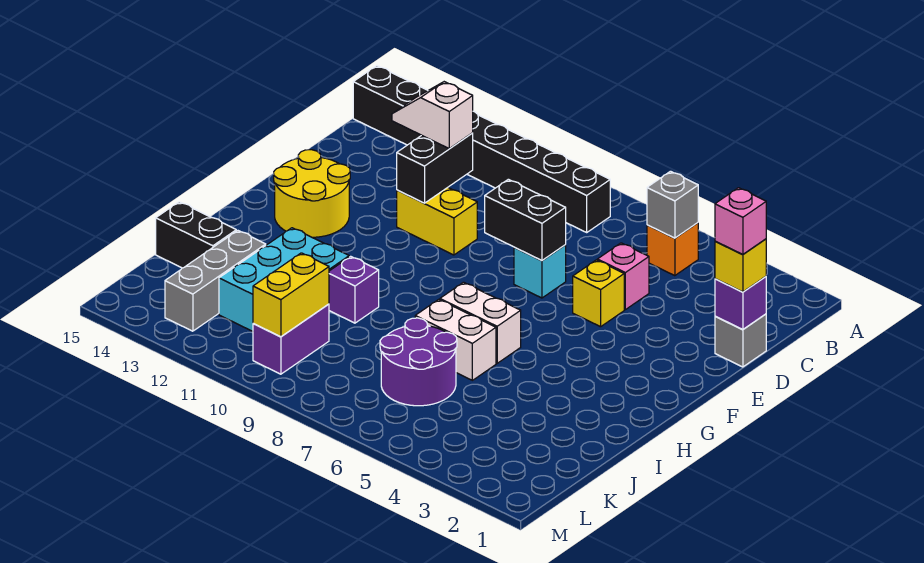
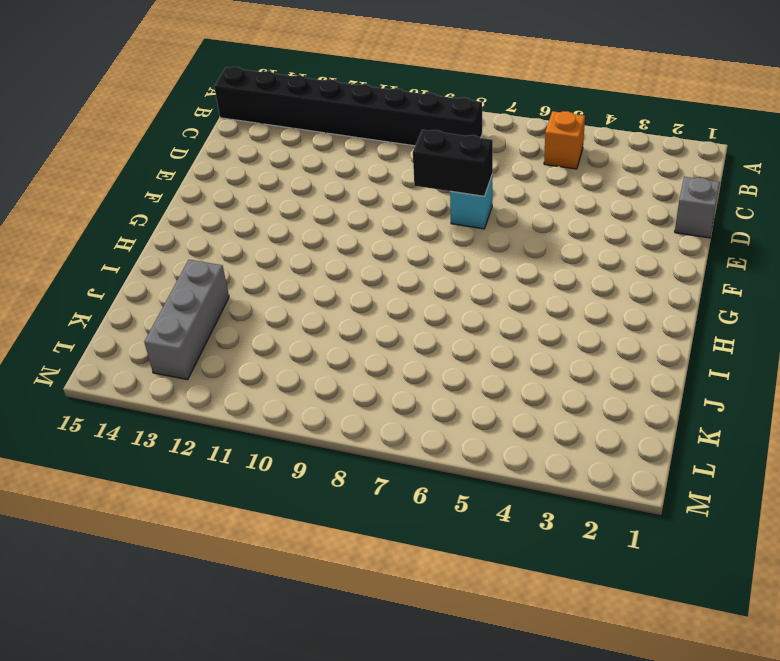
none -> pink brick D5 level 1
none -> yellow brick E5 level 1
none -> yellow brick E10:E11 level 1

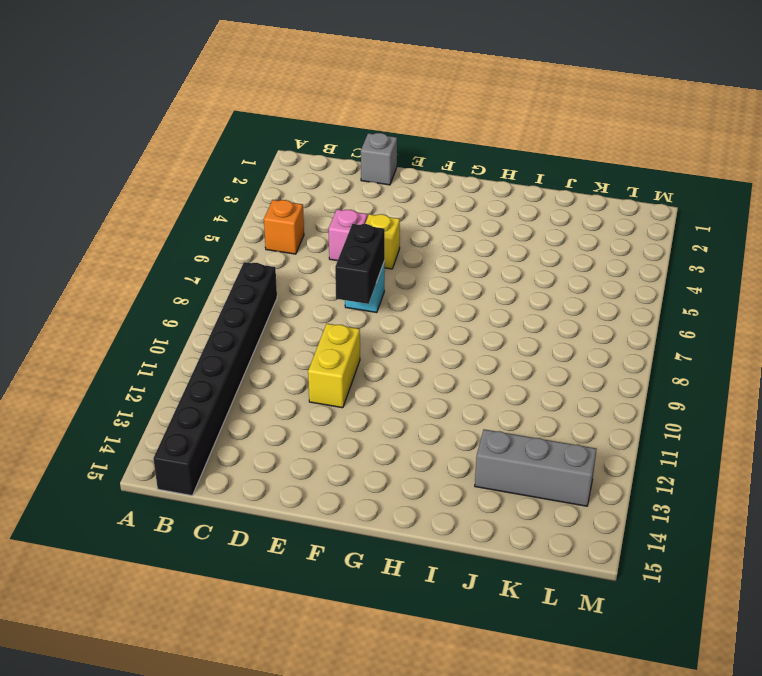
none -> yellow round brick F13:G14 level 1
none -> white brick H6:H7 level 1
none -> white brick I6:I7 level 1

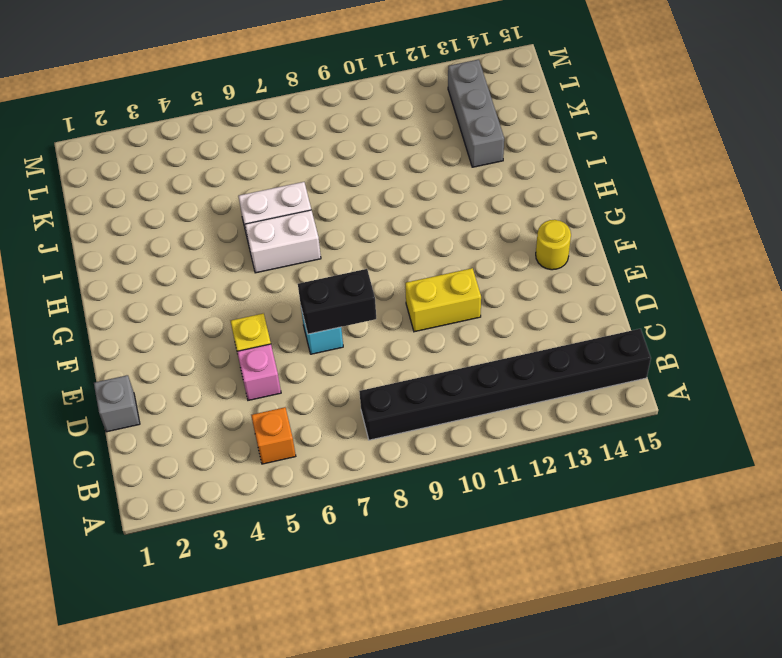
yellow round brick F14 level 1 -> yellow round brick F13:G14 level 1
none -> purple brick I10 level 1
none -> cyan brick I11:K12 level 1
none -> purple round brick J6:K7 level 1

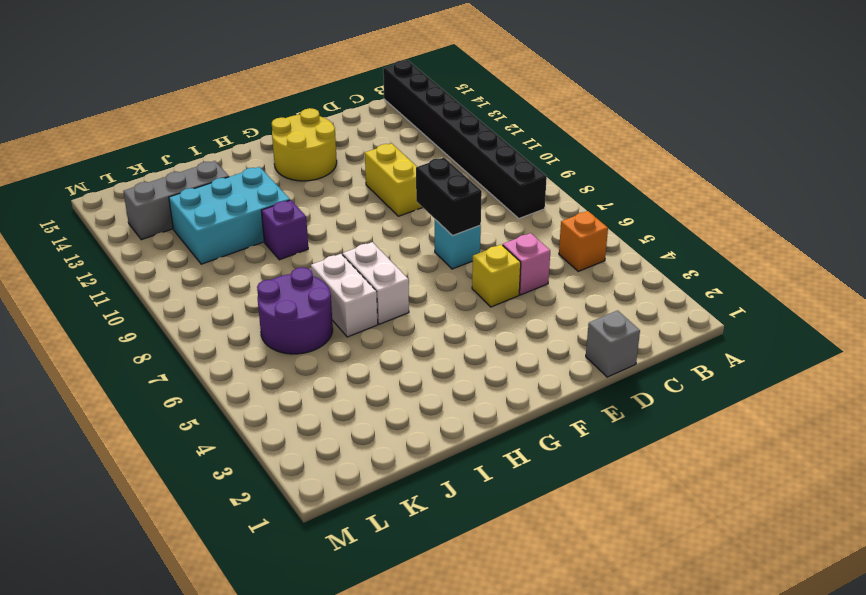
none -> black brick J14:J15 level 1
none -> purple brick K10:L10 level 1
none -> grey brick B5 level 2

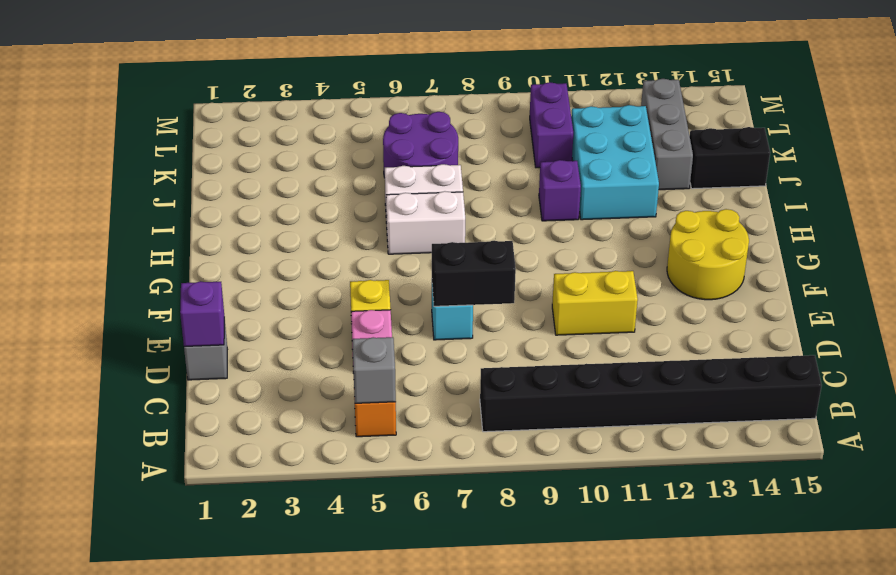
none -> black brick D11:E11 level 2
none -> yellow brick K10:L10 level 2
none -> yellow brick D1 level 3

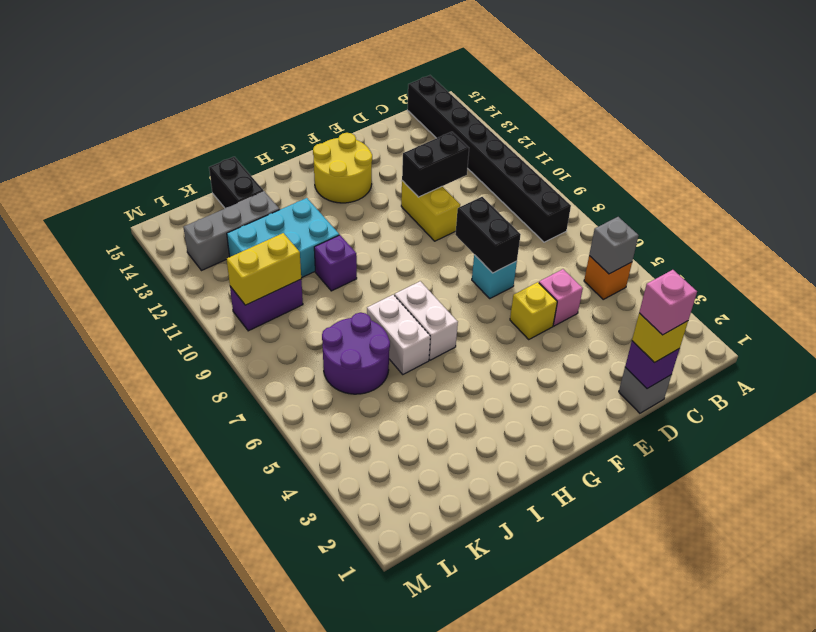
none -> white slope D11:D12 level 3 top 11

